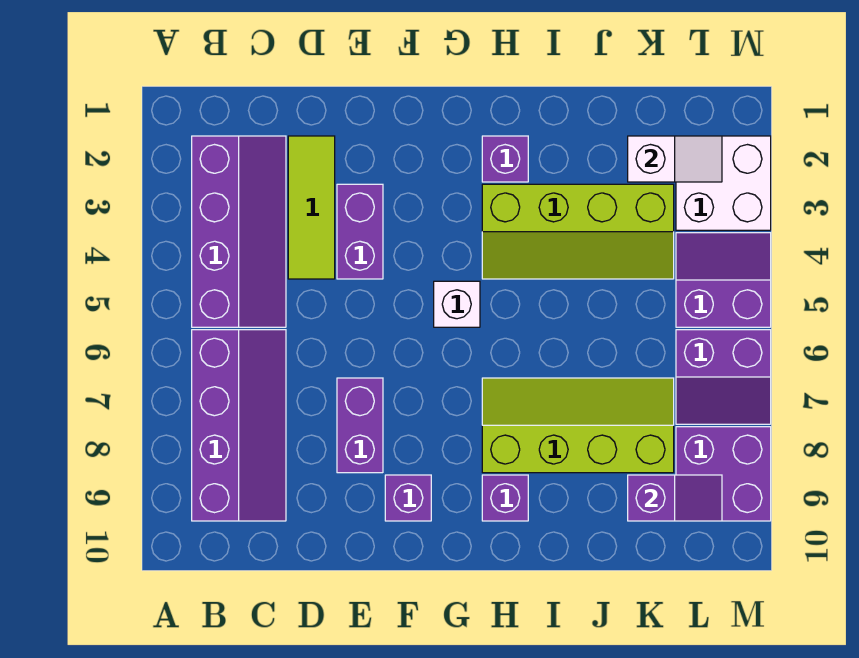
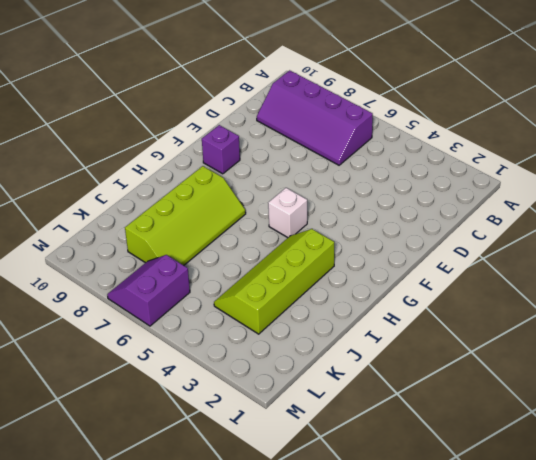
none -> purple slope B2:C5 level 1 top B
none -> lime tile D2:D4 level 1
none -> purple brick E3:E4 level 1

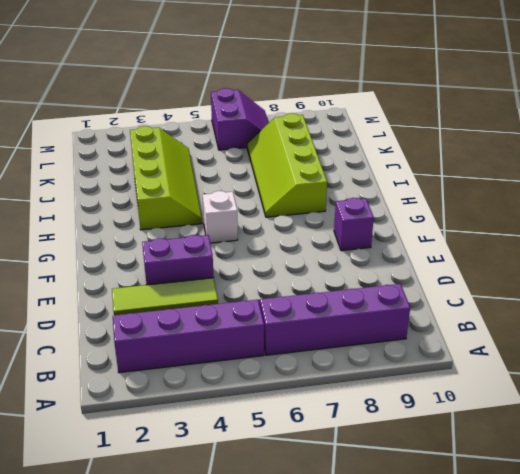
none -> purple brick E7:E8 level 1
none -> purple brick H2 level 1
none -> purple brick H9 level 1

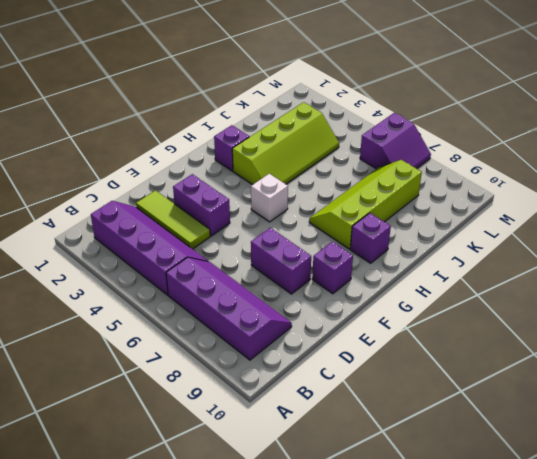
none -> white brick L2:M3 level 1
none -> purple slope L4:M5 level 1 top 5
none -> purple brick L8:M9 level 1

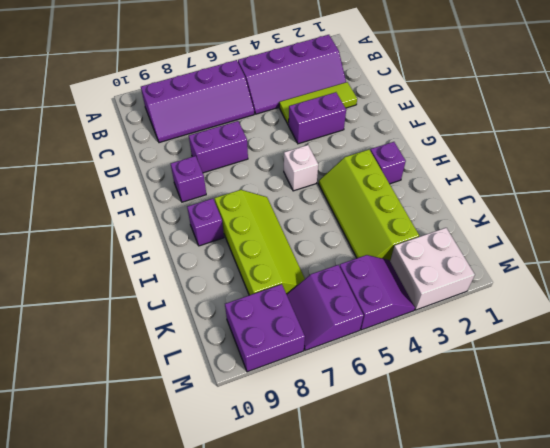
none -> white slope K2:L2 level 2 top K
none -> purple slope K9:L9 level 2 top K

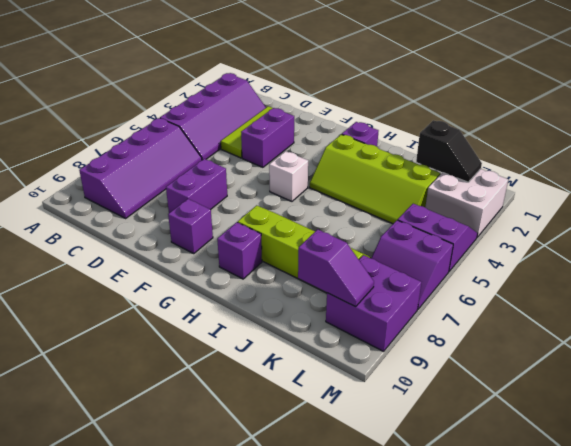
black slope K2:L2 level 2 top K -> white slope K2:L2 level 2 top K

